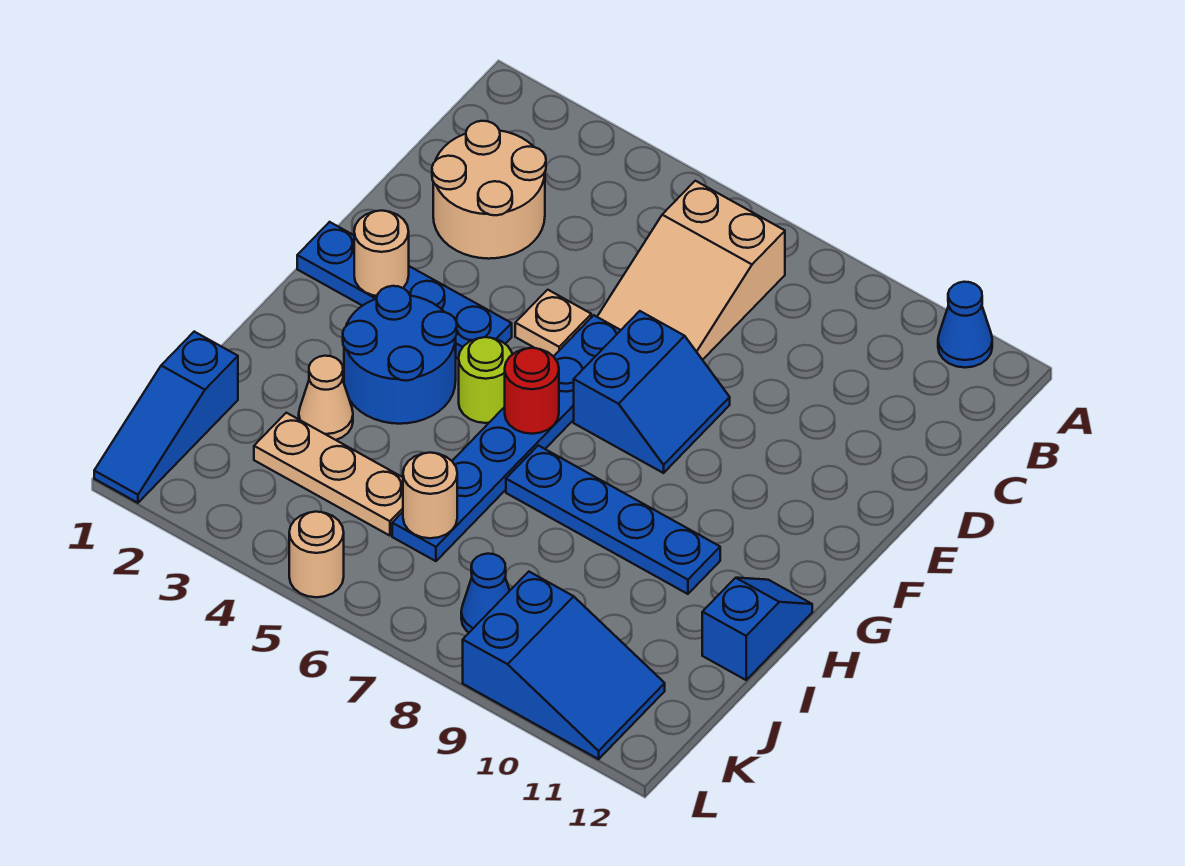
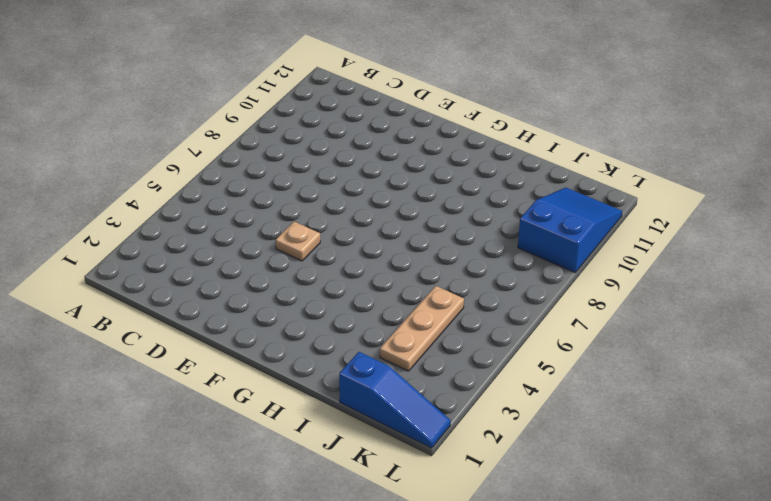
none -> blue cone A11 level 1
none -> tan slope B6:D7 level 1 top B
none -> tan round brick C2:D3 level 1

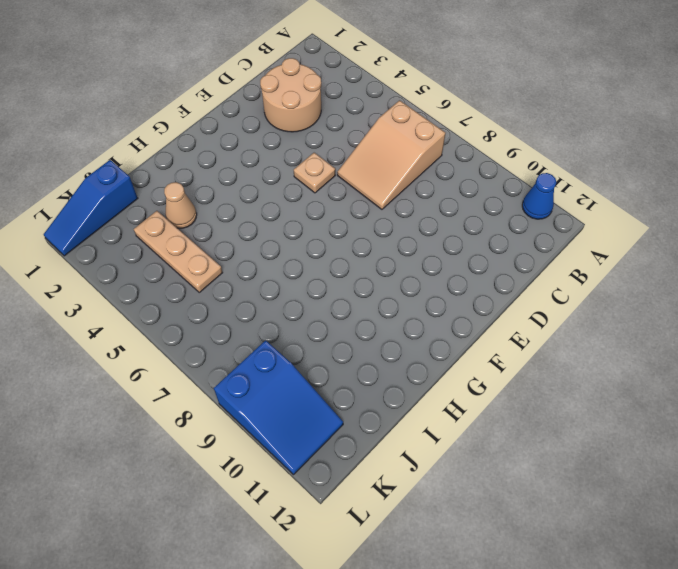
none -> blue plate E6:J6 level 1
none -> blue slope E7:F8 level 1 top 7
none -> blue plate F1:F4 level 1

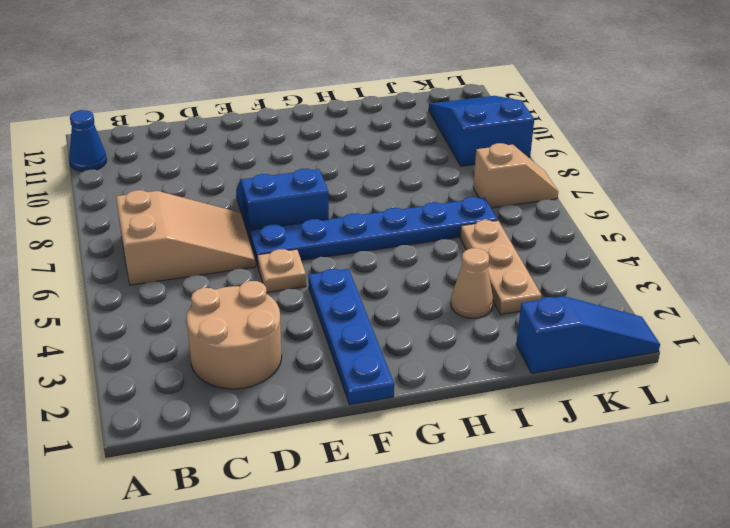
tan slope K7:L7 level 1 top K -> none
none -> blue round brick G3:H4 level 1
none -> lime round brick G5 level 1
none -> blue plate H7:H10 level 1

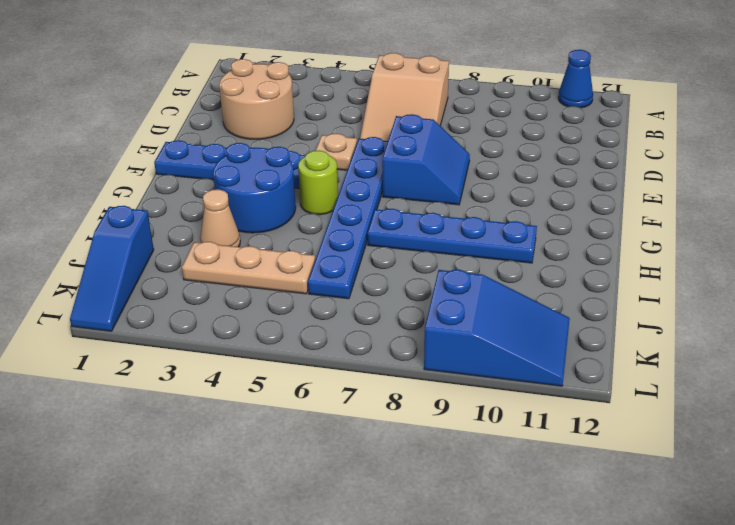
none -> blue slope H12:I12 level 1 top I
none -> blue cone K8 level 1
none -> tan round brick L5 level 1

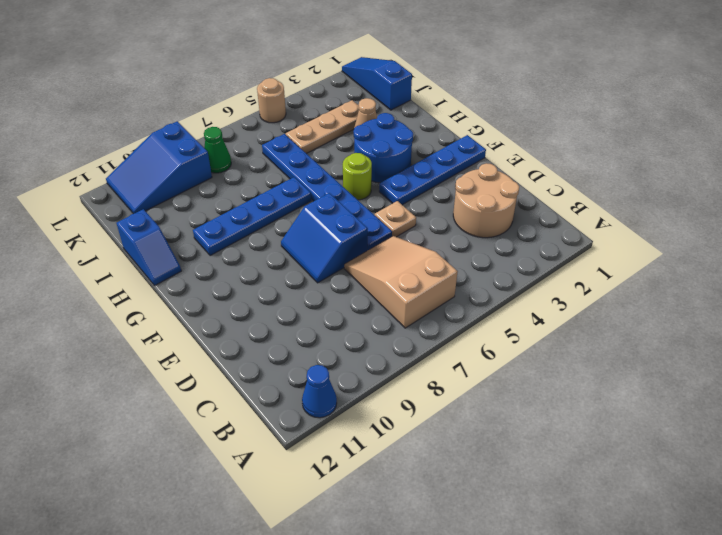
green cone K8 level 1 -> blue cone K8 level 1
none -> tan round brick F2 level 2
none -> red round brick G6 level 2
none -> tan round brick J6 level 2

